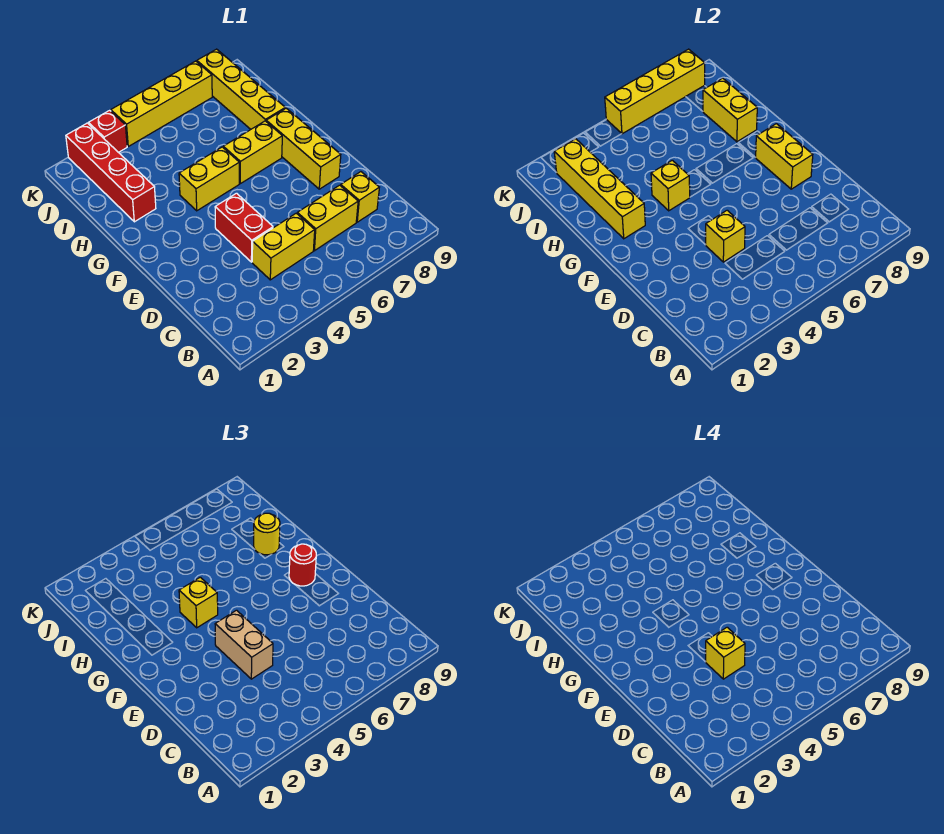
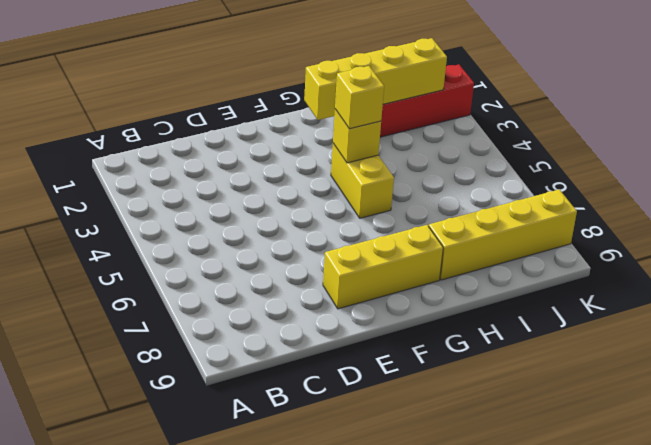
none -> yellow brick C4:C5 level 1
none -> yellow brick C6:C7 level 1
none -> yellow brick C8 level 1

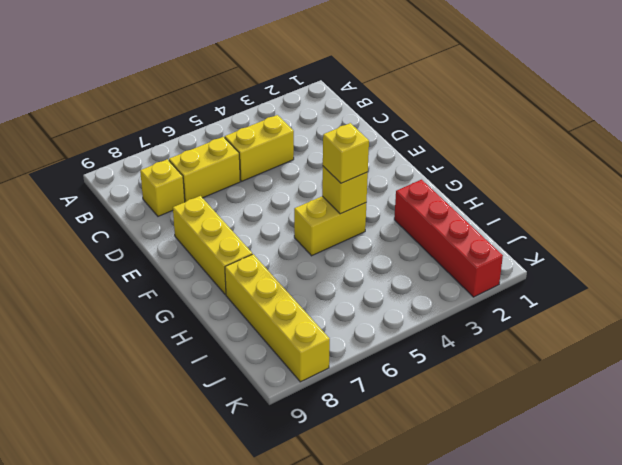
none -> red brick D4:E4 level 1
none -> yellow brick G6:G7 level 1
none -> red brick K3 level 1

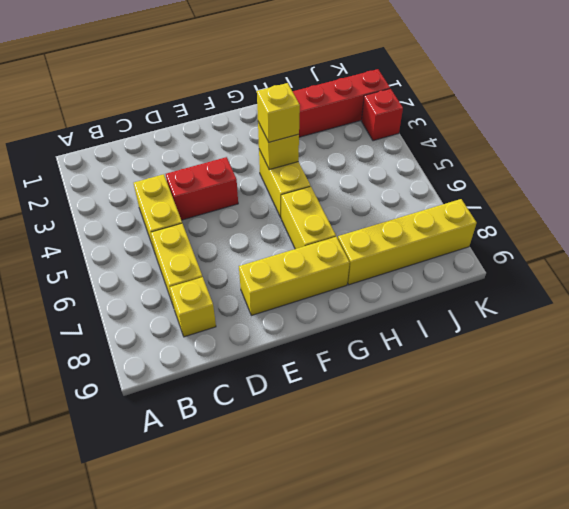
none -> yellow brick K4:K7 level 1
none -> yellow brick D4 level 2
none -> yellow brick E8:F8 level 2

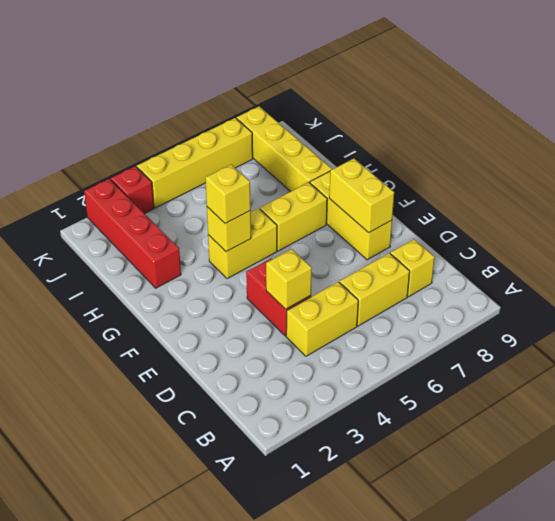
none -> yellow brick G2:J2 level 2
none -> yellow brick H8:I8 level 2
none -> yellow brick K5:K8 level 2

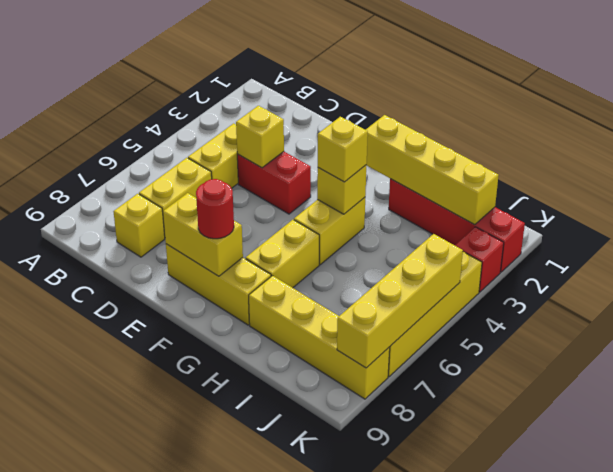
none -> yellow brick H8:I8 level 2
none -> tan brick D4:E4 level 3
none -> yellow round brick H8 level 3

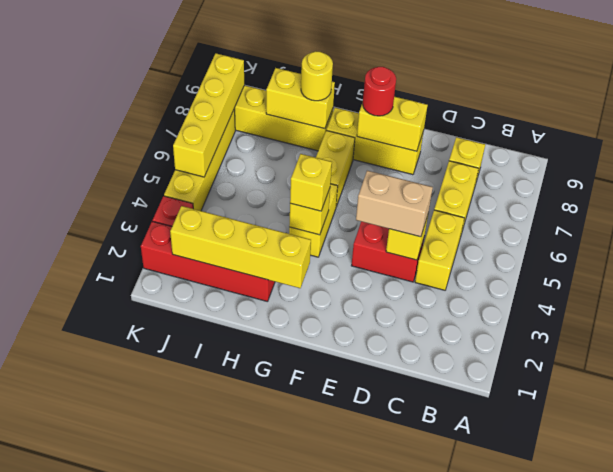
none -> yellow brick D4 level 4

